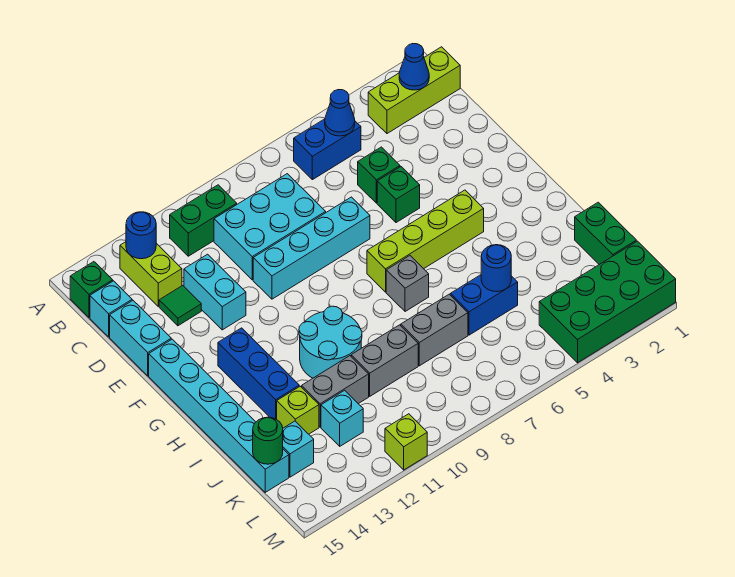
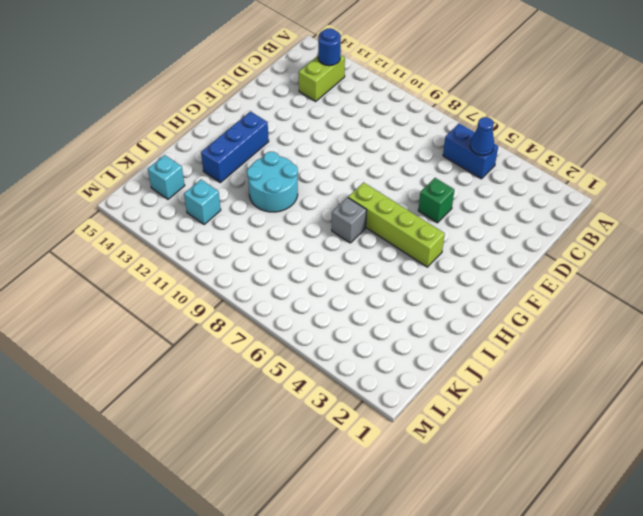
none -> lime brick B1:B3 level 1
none -> green brick B10:B11 level 1
none -> green brick B15 level 1
none -> cyan brick C8:D10 level 1

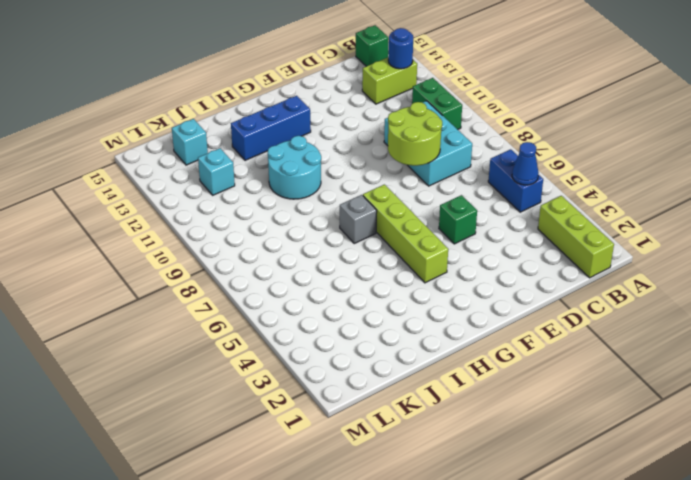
lime round brick D8:E9 level 2 -> none
none -> cyan brick C15 level 1
none -> green brick D5 level 1
none -> cyan brick D12:E12 level 1
none -> green tile D13 level 1

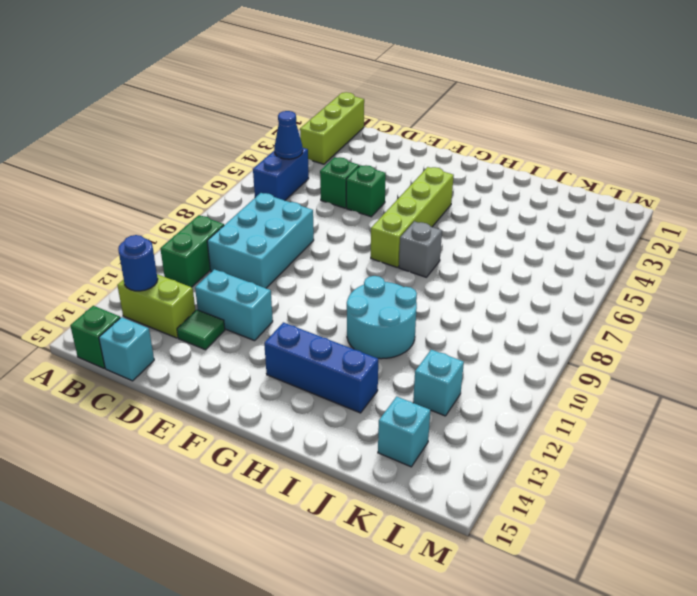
none -> cyan brick D15:E15 level 1
none -> cyan brick E7:E10 level 1
none -> cyan brick F15:K15 level 1
none -> green brick J1:K1 level 1

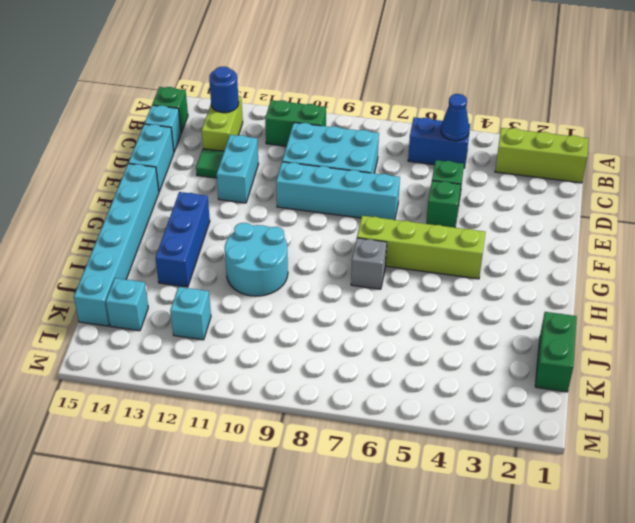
none -> blue brick J5:J6 level 1
none -> grey brick J7:J8 level 1
none -> grey brick J9:J10 level 1
none -> grey brick J11:J12 level 1

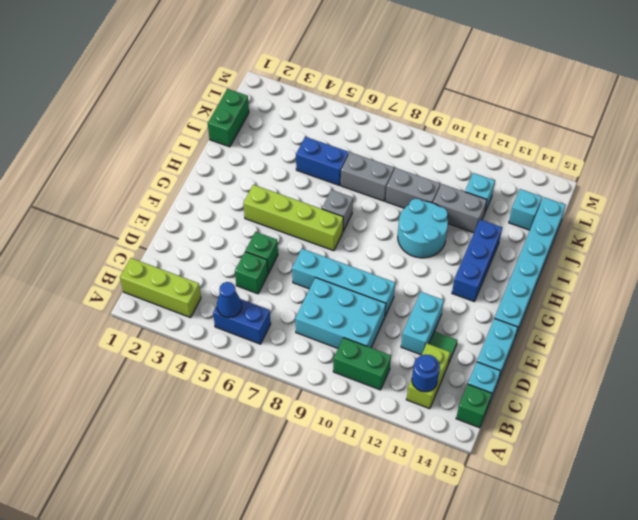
none -> lime brick J13 level 1
none -> green brick L1:M4 level 1
none -> lime brick M11 level 1
none -> blue cone B2 level 2

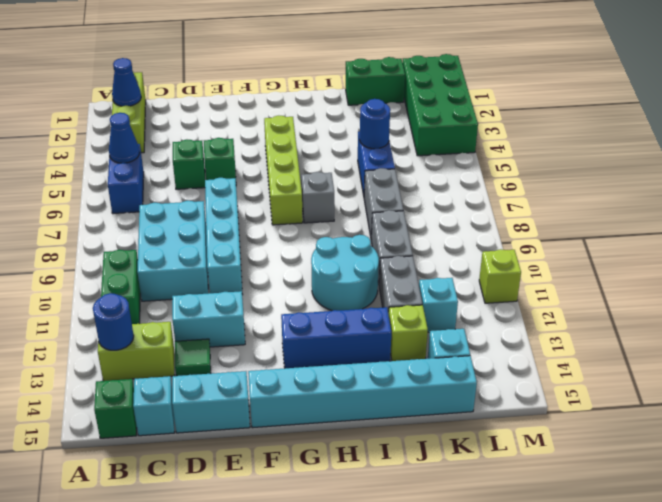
none -> green round brick K15 level 2

